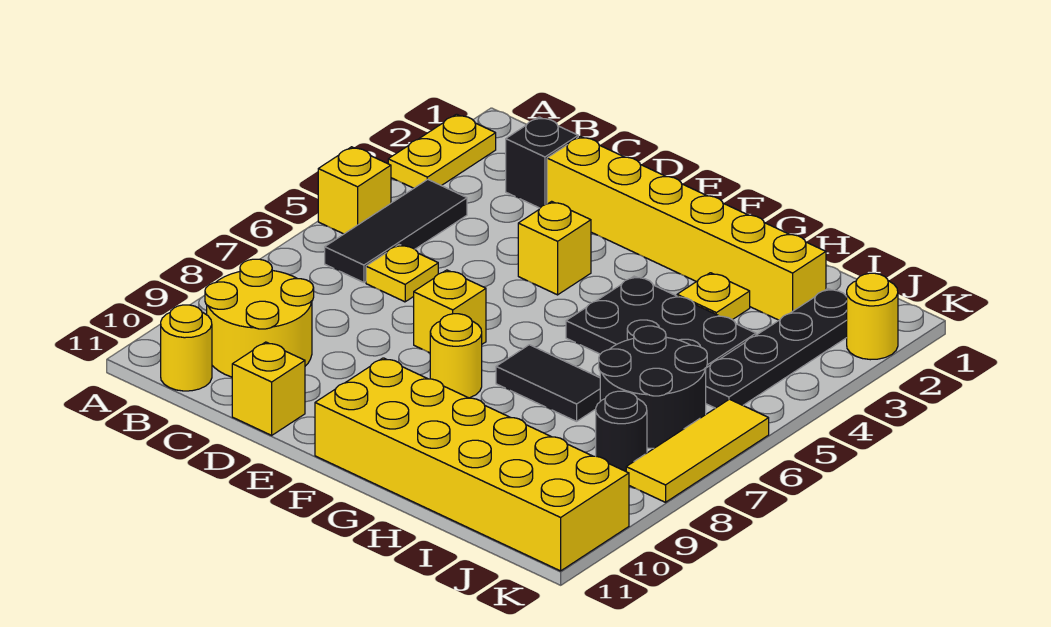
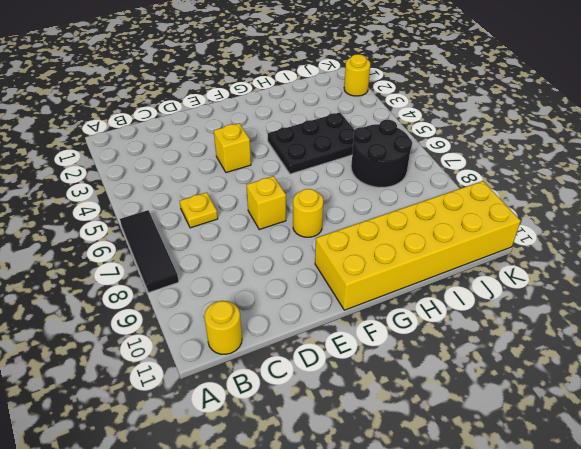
black tile A6:A8 level 1 -> black tile B4:B6 level 1
none -> yellow plate A2:A3 level 1
none -> yellow brick A5 level 1
none -> yellow round brick B9:C10 level 1

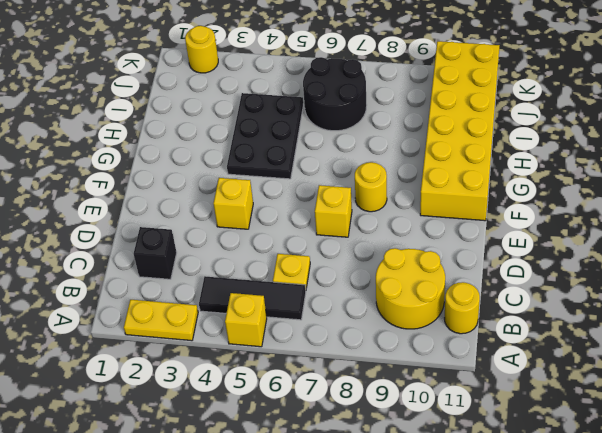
none -> yellow brick D2:I2 level 1
none -> yellow brick D11 level 1
none -> black tile G7:H7 level 1

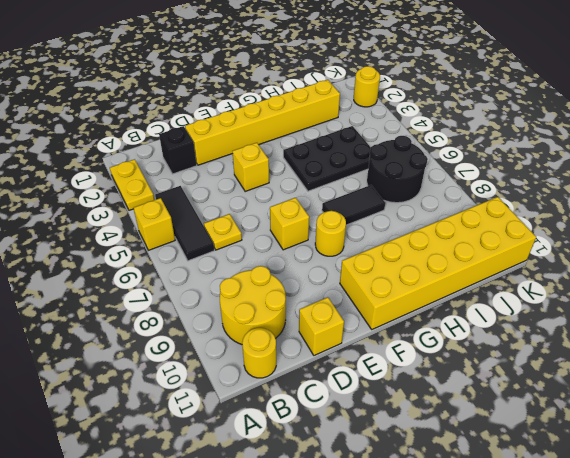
none -> yellow plate H3 level 1
none -> black plate J2:J5 level 1
none -> black round brick J8 level 1

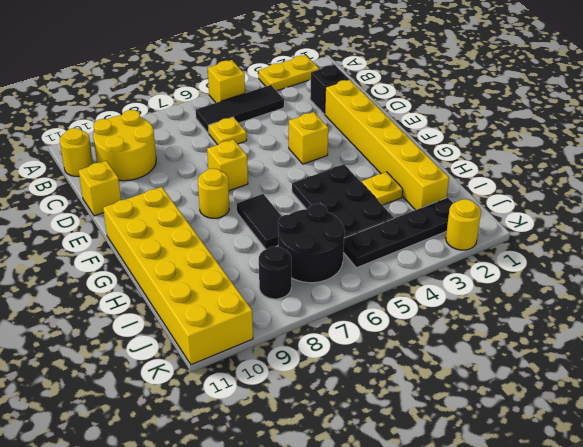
none -> yellow tile K6:K8 level 1

